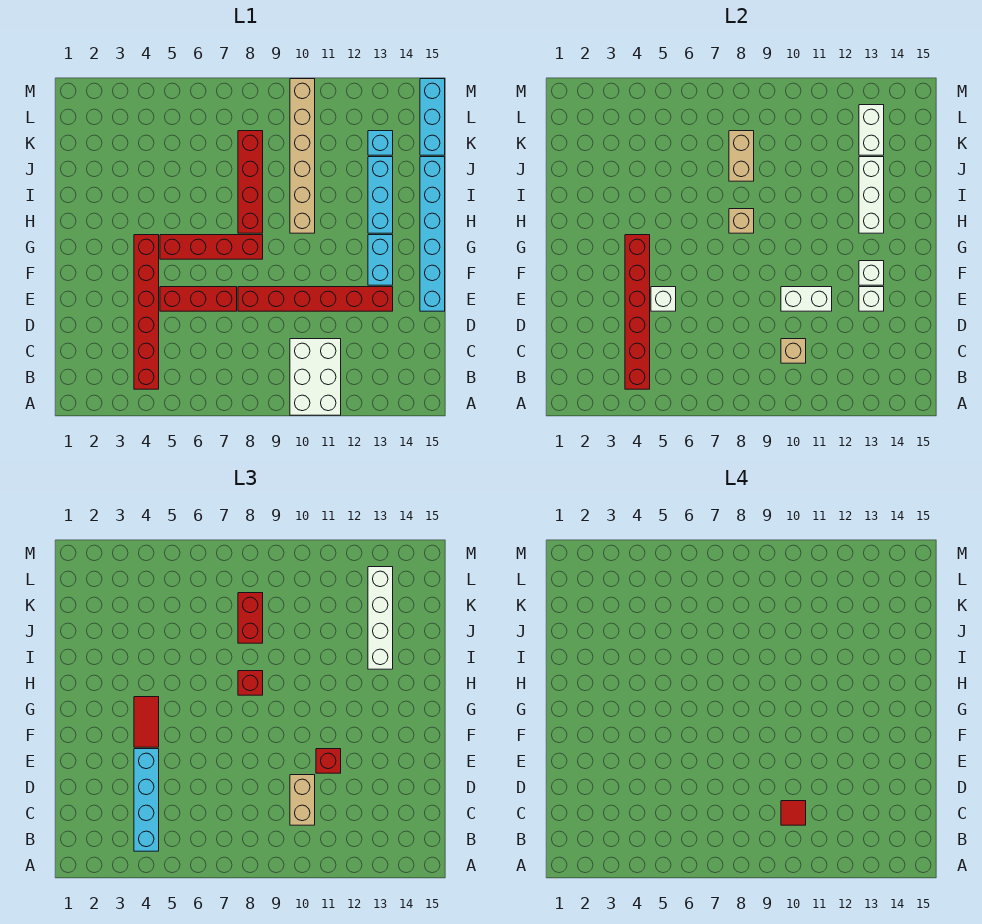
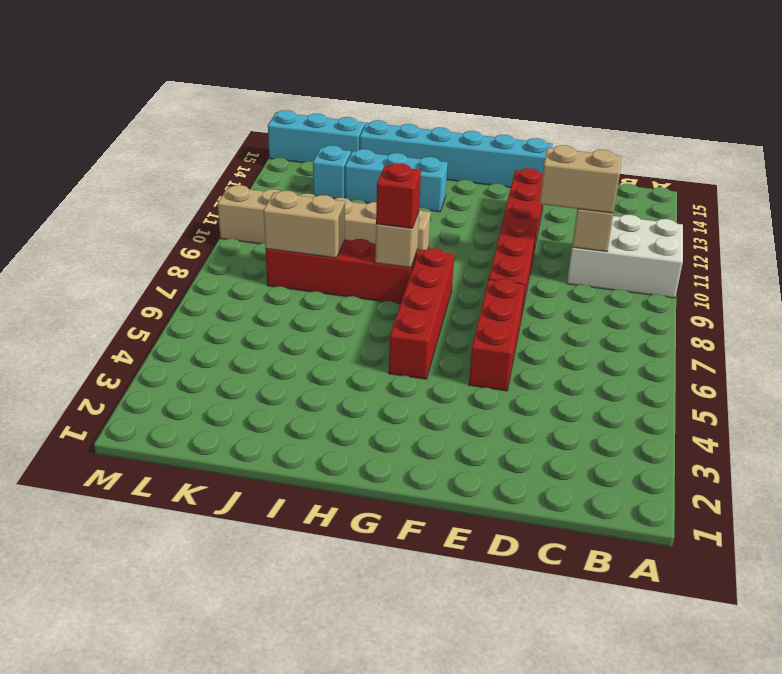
none -> red brick B4:G4 level 1
none -> cyan brick F13:G13 level 1
none -> red brick B4:G4 level 2
none -> white brick E5 level 2

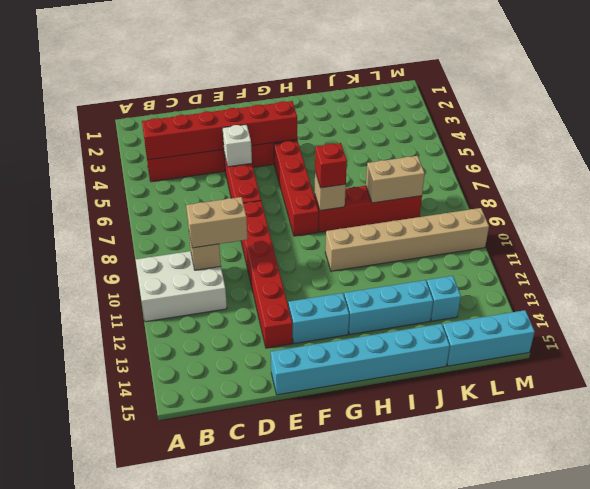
none -> white brick E10:E11 level 2
none -> white brick E13 level 2
none -> white brick F13 level 2
none -> white brick H13:J13 level 2

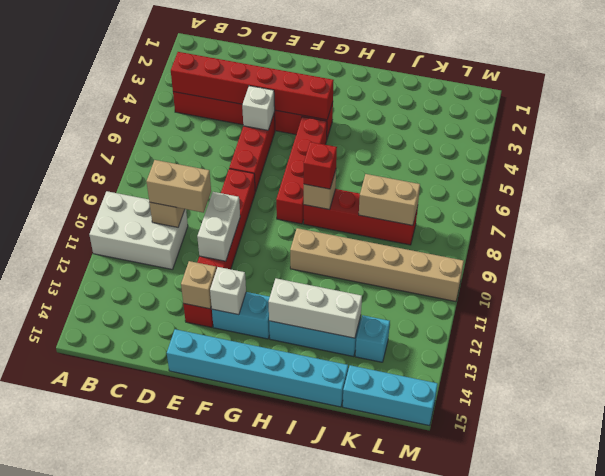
tan brick E13 level 2 -> white brick E13 level 2
none -> white brick K13:L13 level 2
none -> cyan brick B4:E4 level 3
none -> red brick E11 level 3
none -> red tile F4:G4 level 3

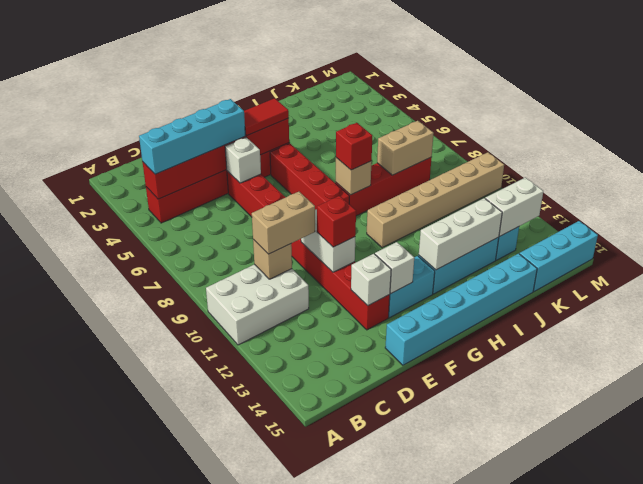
none -> white brick I13:L13 level 3
none -> red brick J8:K8 level 3
none -> red tile C10 level 4

